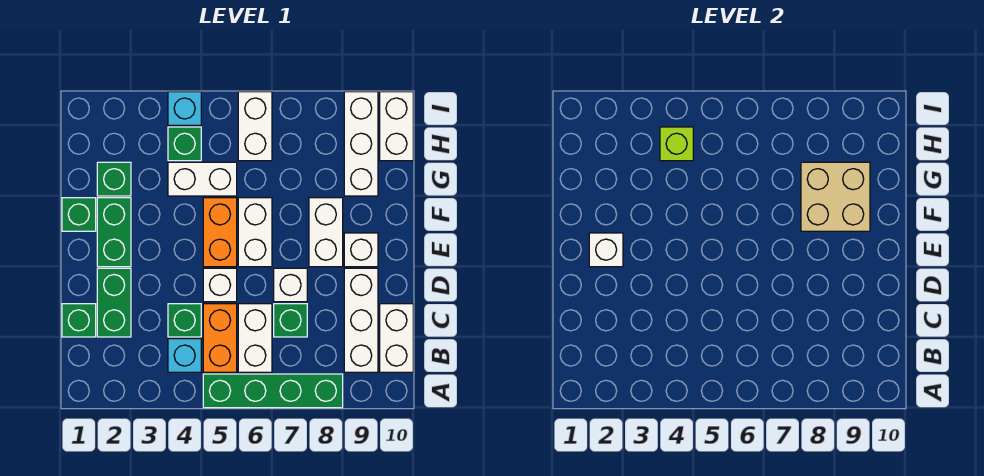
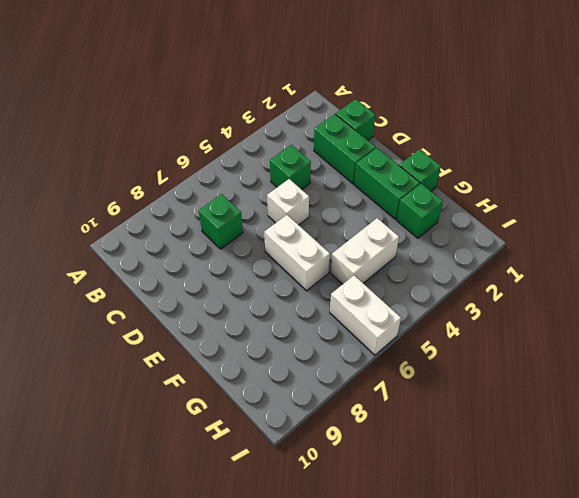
none -> green brick A5:A8 level 1
none -> cyan brick B4 level 1
none -> orange brick B5:C5 level 1

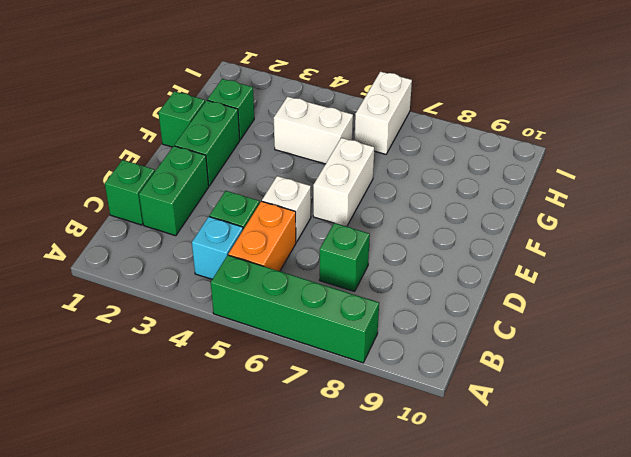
none -> white brick B6:C6 level 1
none -> white brick B9:D9 level 1
none -> white brick B10:C10 level 1

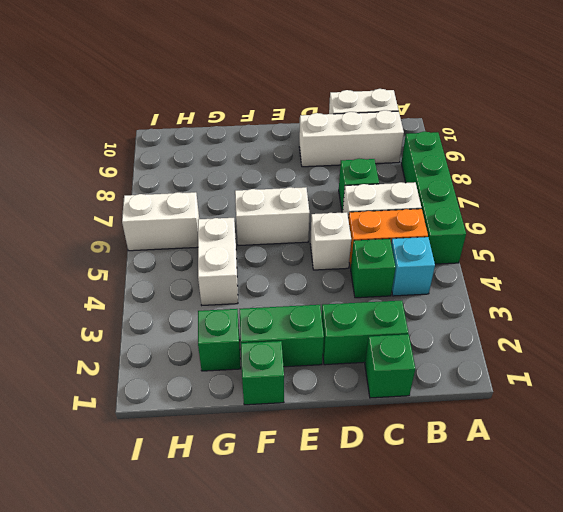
none -> white brick D7 level 1
none -> orange brick E5:F5 level 1
none -> white brick E8:F8 level 1

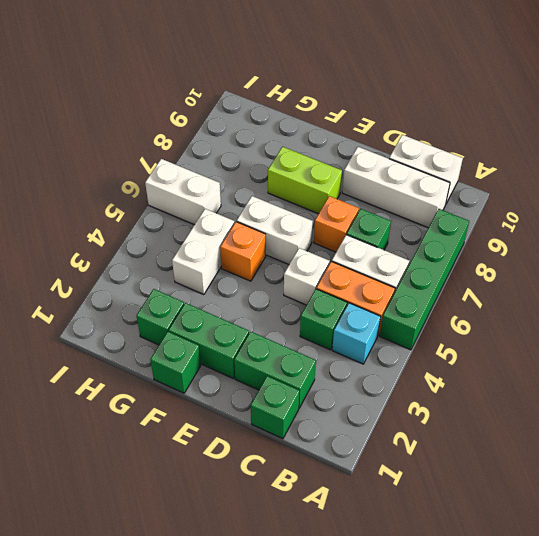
orange brick D7 level 1 -> white brick D7 level 1
lime brick E8:F8 level 1 -> white brick E8:F8 level 1
orange brick F5 level 1 -> orange brick E5:F5 level 1
none -> white brick E9 level 1
none -> white brick G9:I9 level 1
none -> green brick H4 level 1

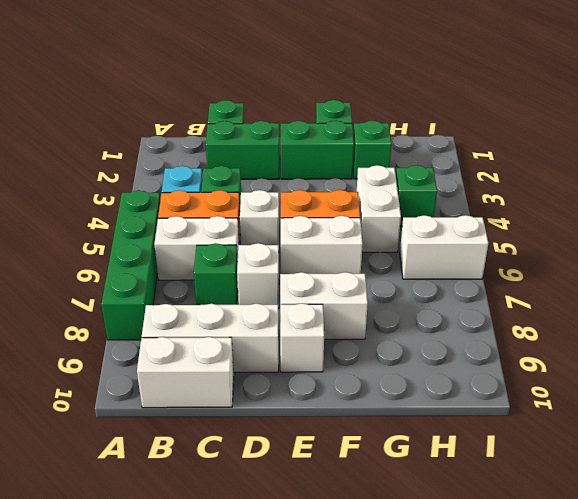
none -> white brick G9:I9 level 1
none -> white brick H10:I10 level 1
none -> cyan brick I4 level 1

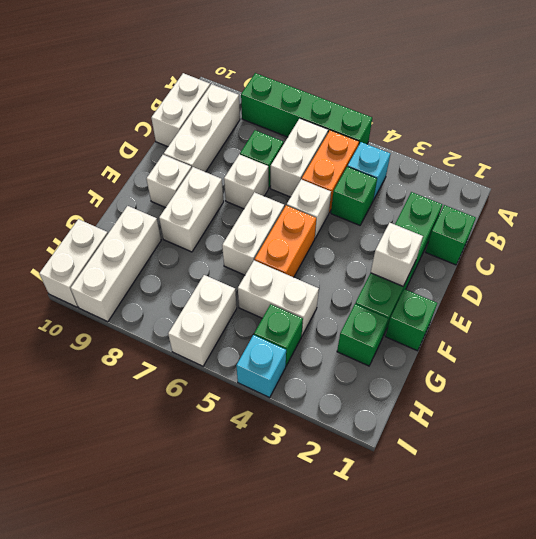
none -> tan brick F8:G9 level 2
none -> lime brick H4 level 2

